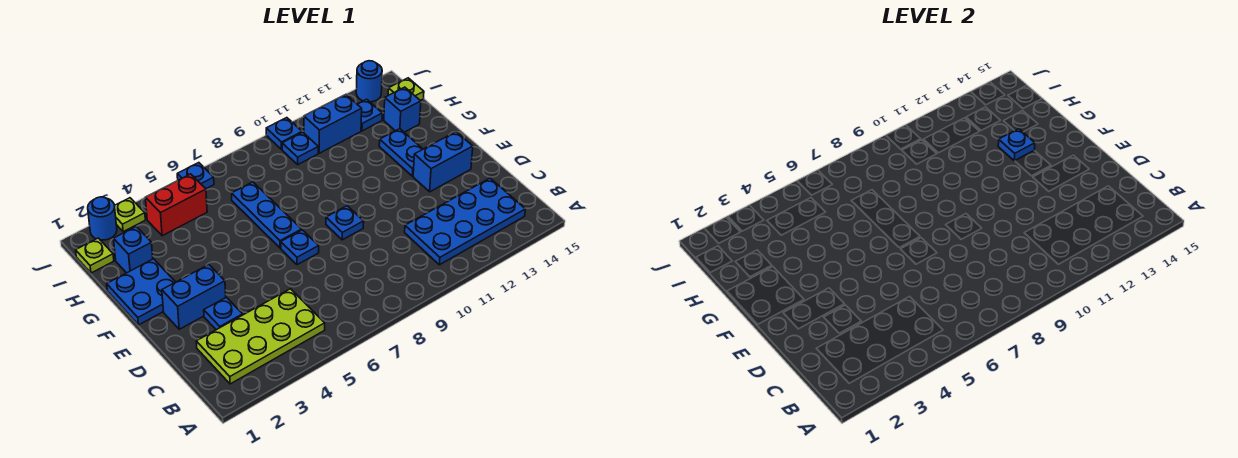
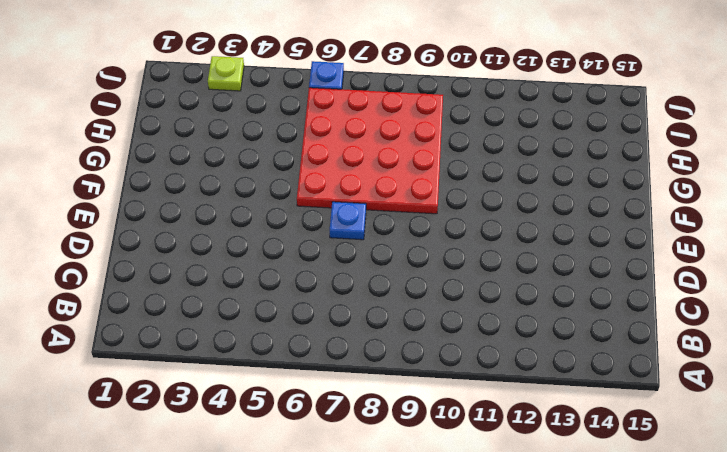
red plate F6:I9 level 1 -> blue plate F7:H7 level 1
none -> lime plate B2:C5 level 1
none -> blue plate B11:C14 level 1
none -> blue plate D3 level 1

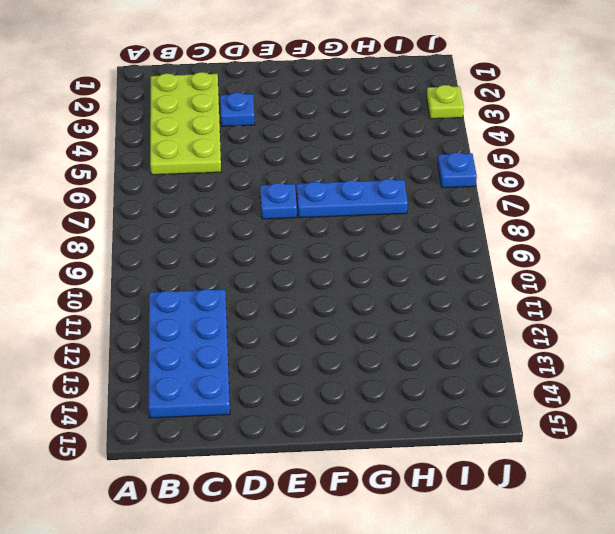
none -> blue brick E2:E3 level 1
none -> blue plate E9 level 1
none -> blue brick E13:E14 level 1

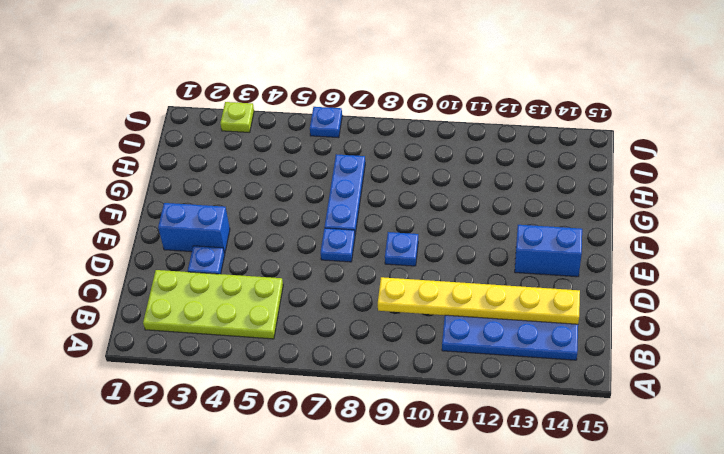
yellow plate C9:C14 level 2 -> none
none -> blue plate F1:G2 level 1
none -> blue plate F13:G13 level 1
none -> blue brick H2 level 1

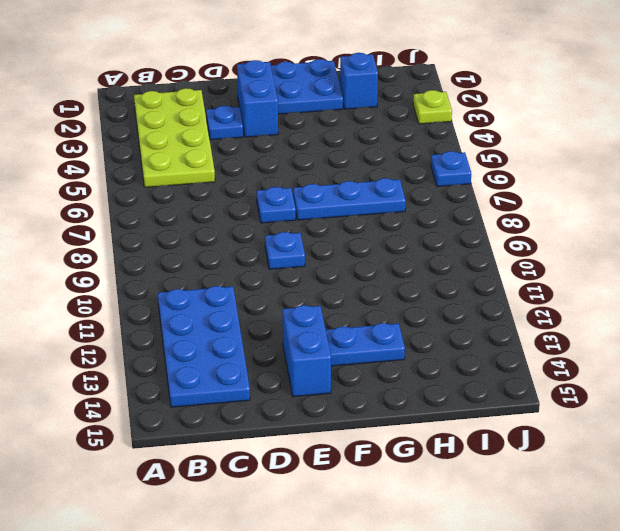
none -> blue brick H14 level 1
none -> lime plate I1 level 1
none -> red brick I4:I5 level 1

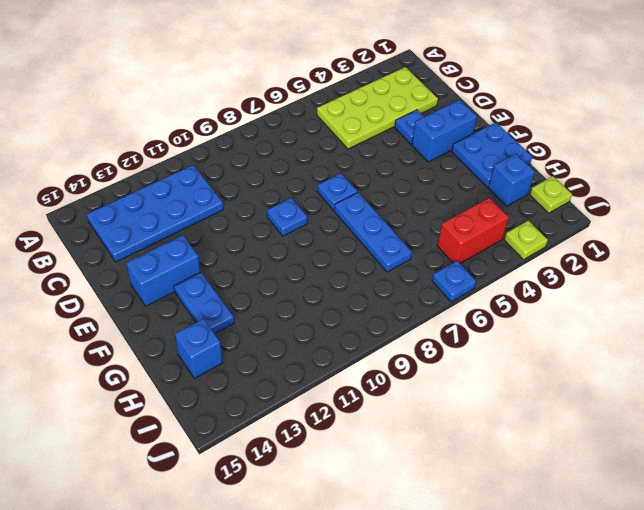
none -> blue plate I10 level 1
none -> blue brick I11:I12 level 1
none -> blue plate I13 level 1

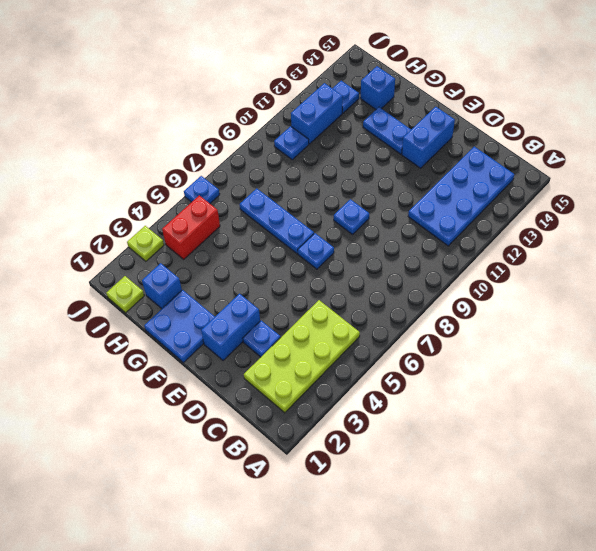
none -> lime plate I15 level 1
none -> blue round brick J2 level 1
none -> blue plate J10 level 1

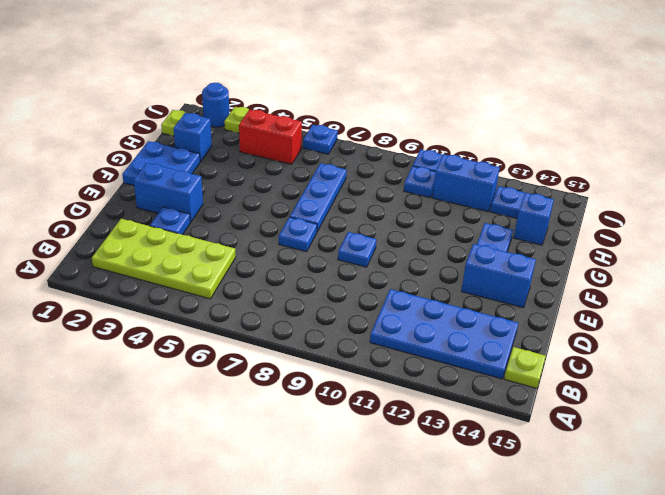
lime plate B15 level 1 -> lime plate I15 level 1
none -> blue round brick J14 level 1
none -> blue plate G13 level 2

